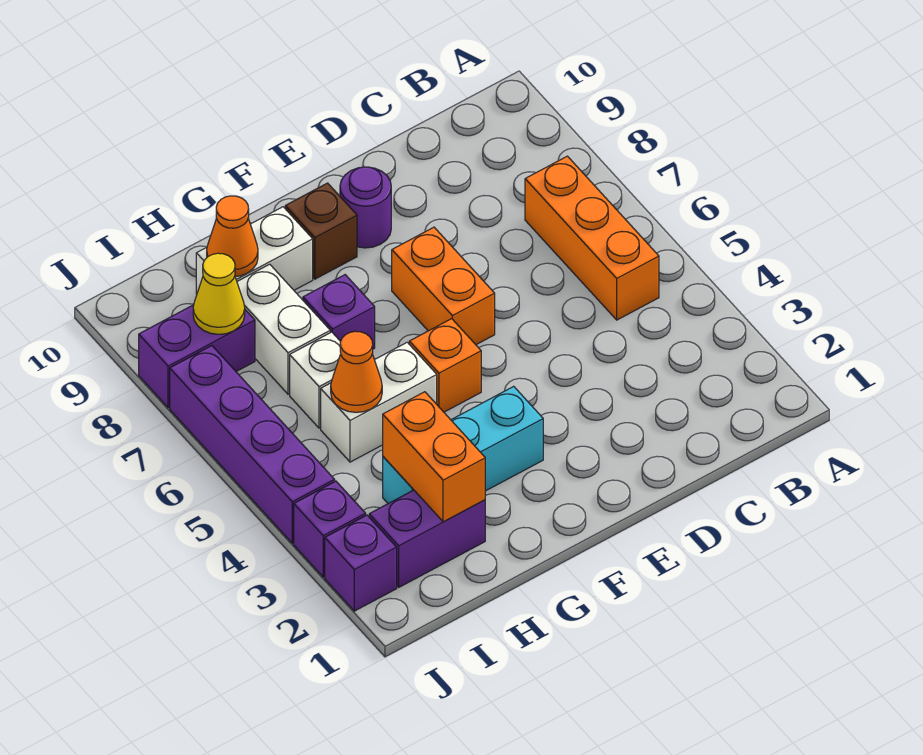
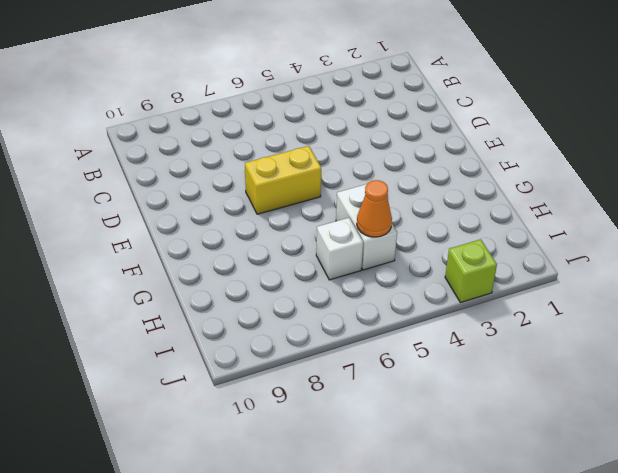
yellow brick E6:E7 level 1 -> orange brick E6:E7 level 1
lime brick J3 level 1 -> purple brick J3 level 1
none -> orange brick B5:B7 level 1
none -> purple round brick E9 level 1
none -> cyan brick F3:H3 level 1

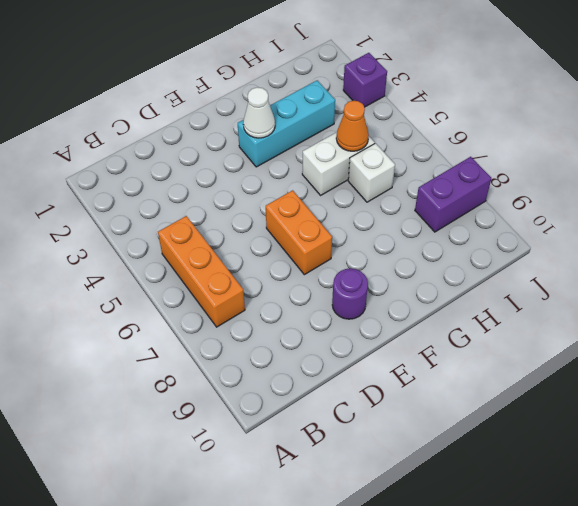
white cone F3 level 2 -> none
none -> orange brick F5 level 1
none -> brown brick F9 level 1
none -> purple brick G7 level 1

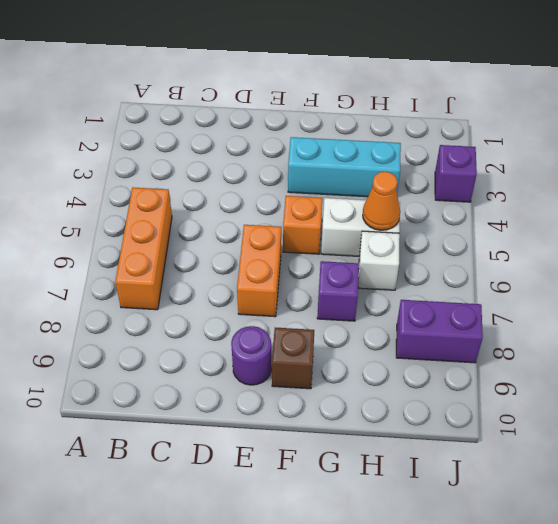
none -> white brick G9:H9 level 1
none -> purple brick H2:I2 level 1
none -> white brick H7:H8 level 1

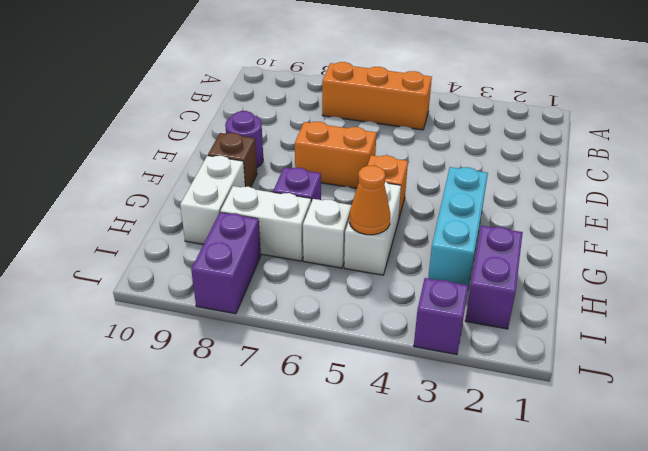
none -> purple brick J2 level 1
none -> purple brick J4:J7 level 1
none -> orange brick H2:H3 level 2

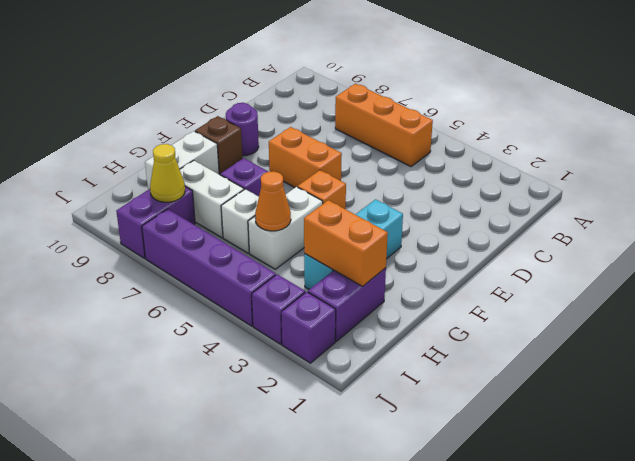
none -> orange cone H9 level 2

